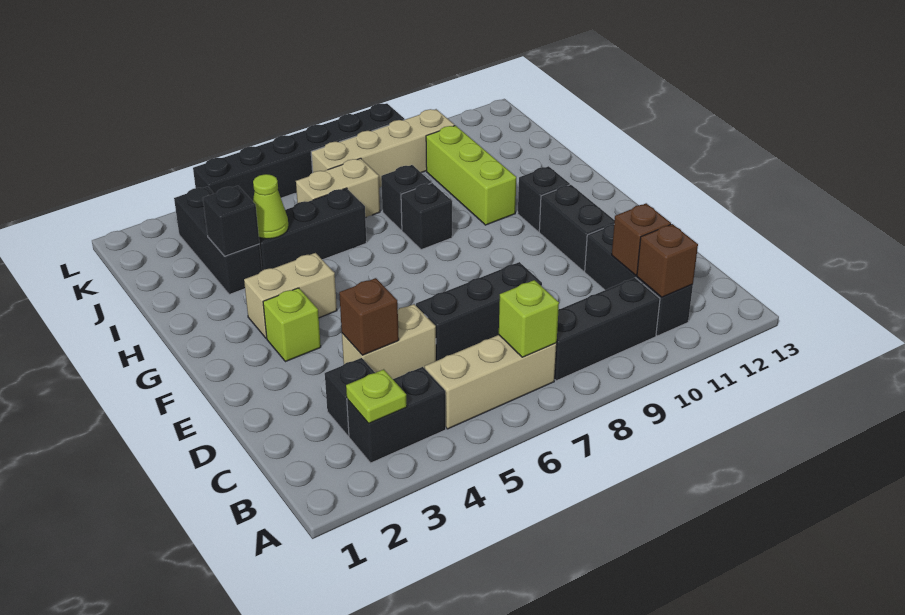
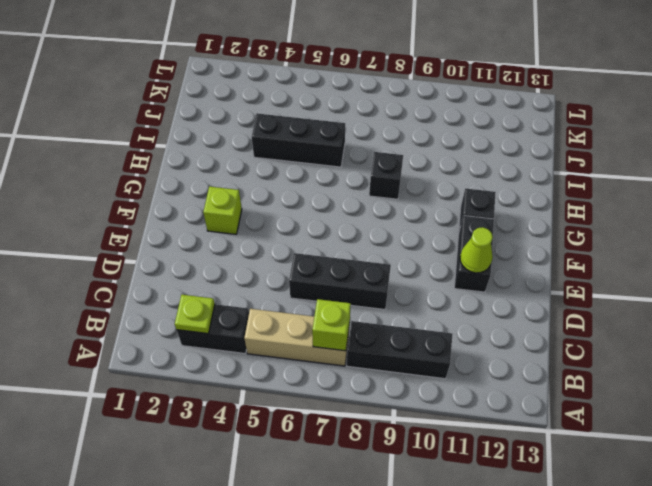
lime cone E11 level 2 -> lime cone I4 level 2
none -> black brick B11:D11 level 1
none -> black brick C3 level 1
none -> tan brick D4:D5 level 1

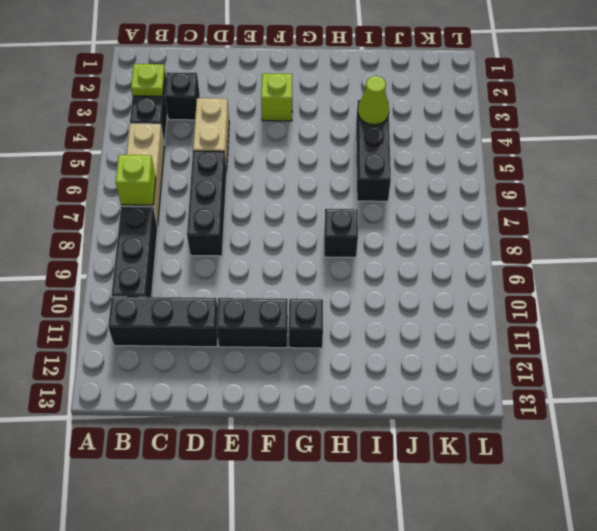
none -> tan brick G3:G4 level 1
none -> lime brick H10:J10 level 1
none -> black brick I3:K3 level 1

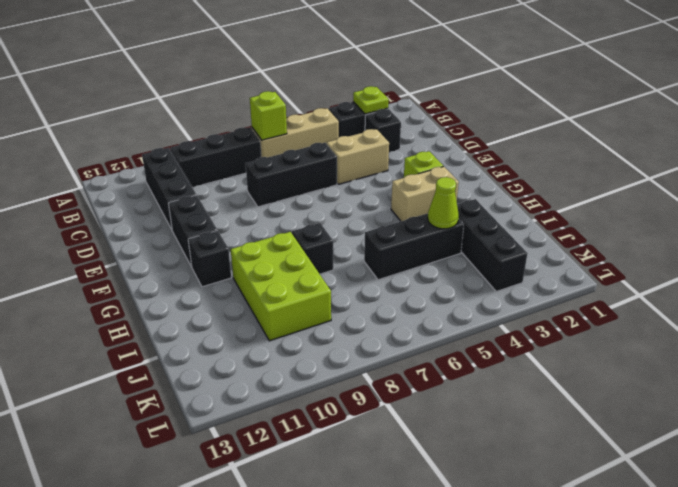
lime brick H9:J10 level 1 -> lime brick H10:J10 level 1
none -> black brick I8 level 1
none -> tan brick J6:J7 level 1
none -> tan brick K7:K10 level 1

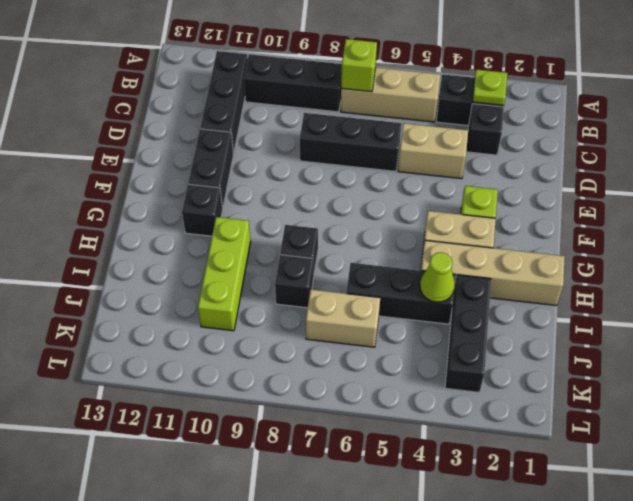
tan brick H1:H4 level 1 -> tan brick K7:K10 level 1
none -> black brick L4:L9 level 1
none -> brown brick B11 level 2
none -> brown brick C11 level 2

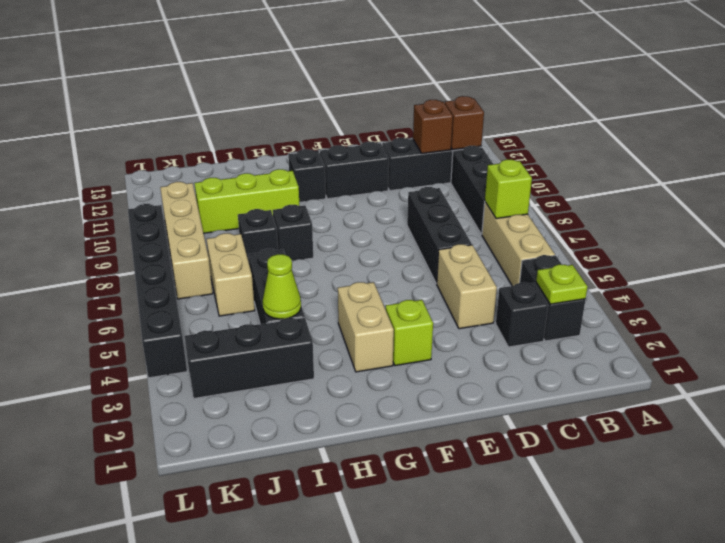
none -> brown brick D4 level 2
none -> black brick I3 level 2

